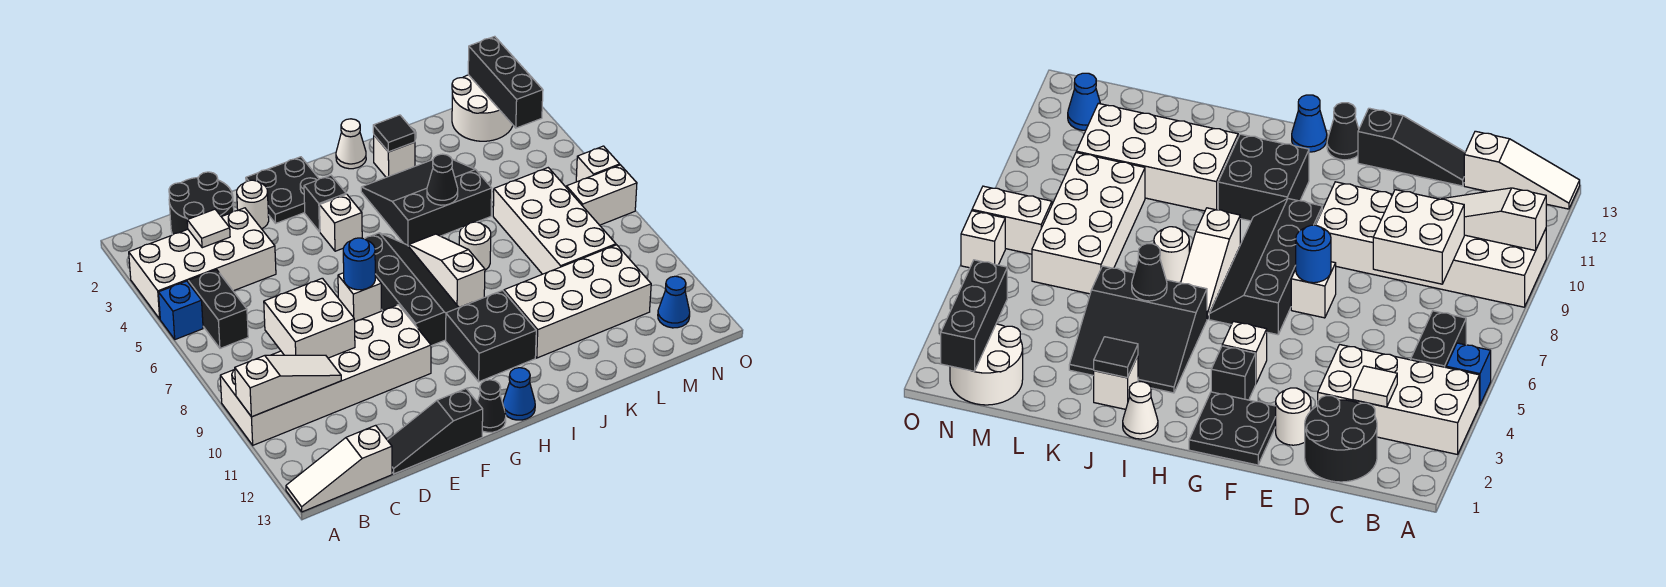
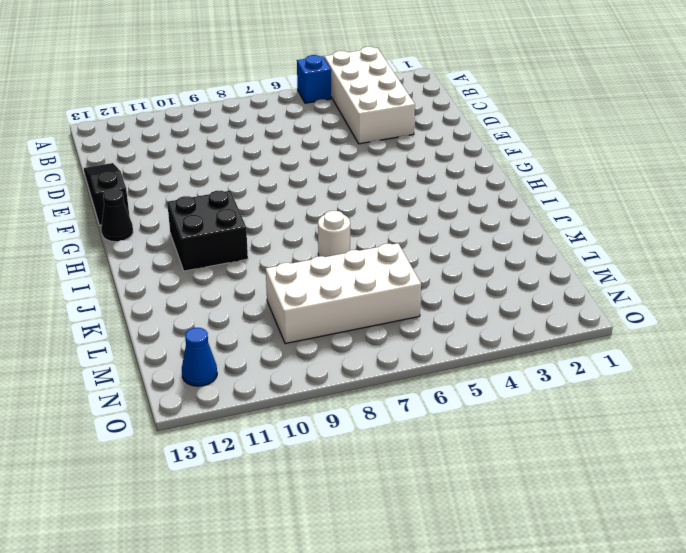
none -> white brick A9:F10 level 1
none -> white slope A13:C13 level 1 top C
none -> black brick B5:B6 level 1
none -> black round brick C1:D2 level 1

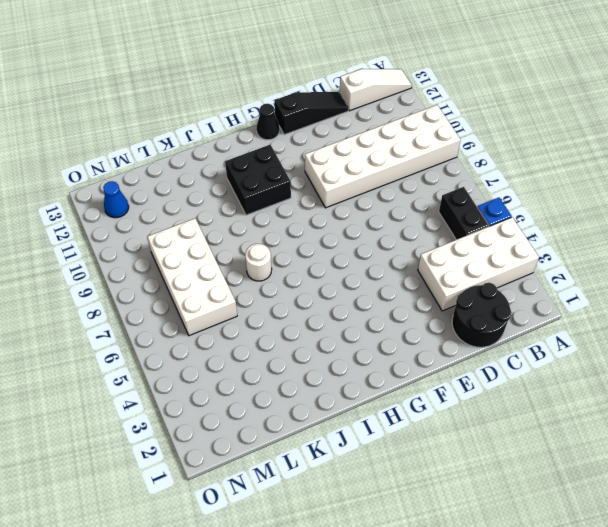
none -> white round brick E2 level 1
none -> black plate F1:G2 level 1
none -> white brick F7 level 1
none -> black brick G3 level 1

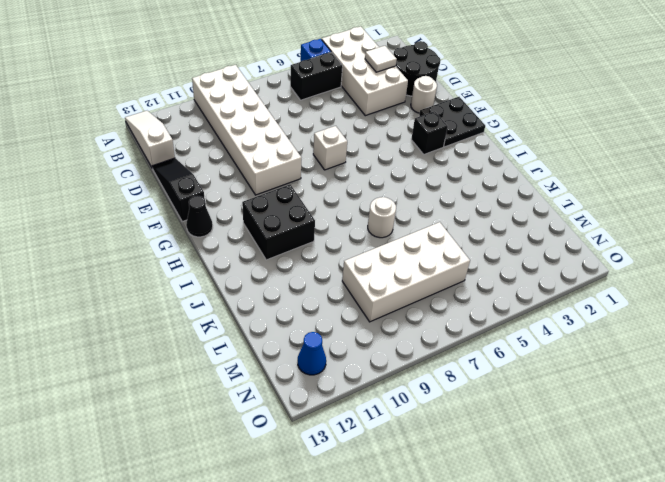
none -> white brick G4 level 1
none -> black slope G6:H9 level 1 top G
none -> blue cone H13 level 1
none -> white cone I1 level 1

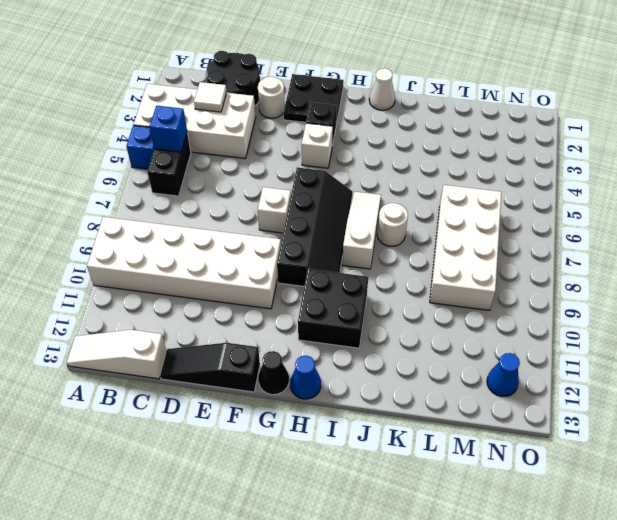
blue brick B5 level 2 -> none
none -> black slope I3:K5 level 1 top 5
none -> white brick J2 level 1
none -> white brick J10:M11 level 1
none -> white round brick M1:N2 level 1

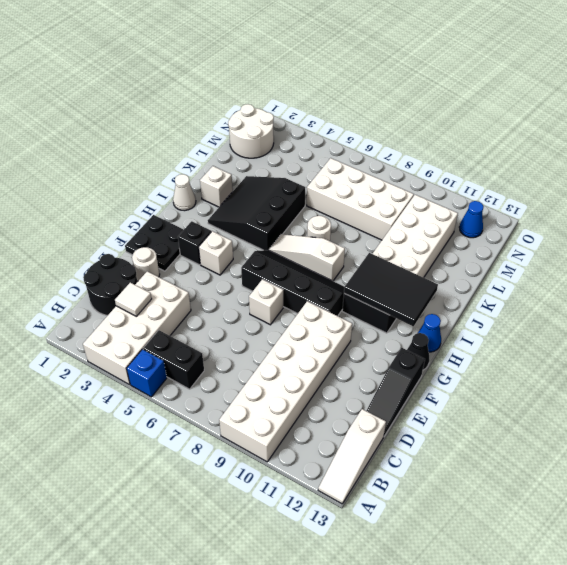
black tile H10:I12 level 2 -> none
none -> white brick N7:O7 level 1
none -> white brick O6 level 1
none -> white slope A10:C10 level 2 top A
none -> white brick C8:D9 level 2

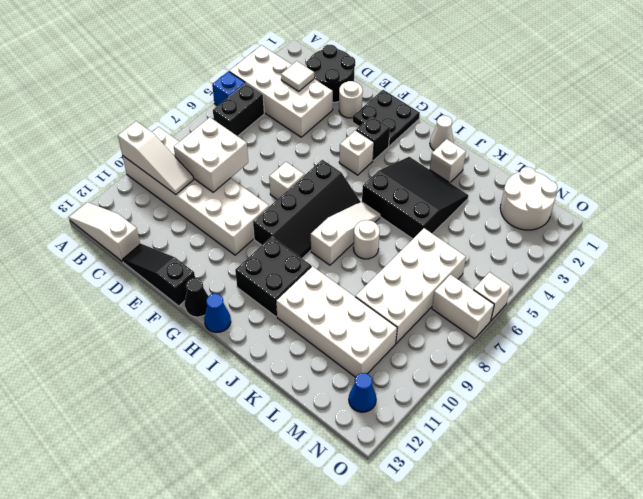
none -> blue round brick F7 level 2
none -> black tile J2 level 2
none -> black cone J5 level 2
none -> black brick N1:N3 level 2

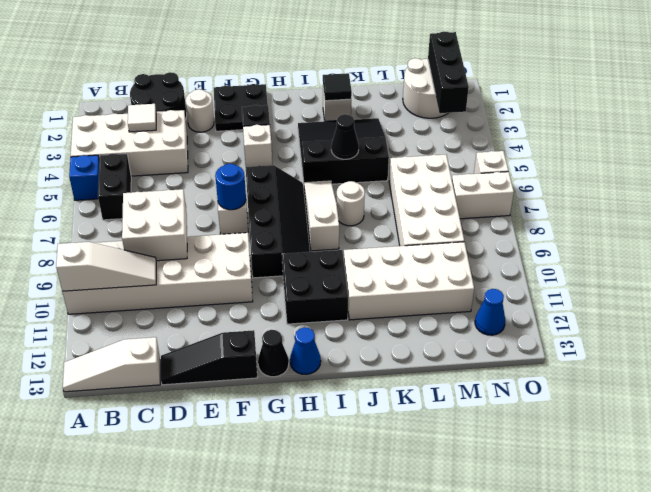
none -> white cone I1 level 1

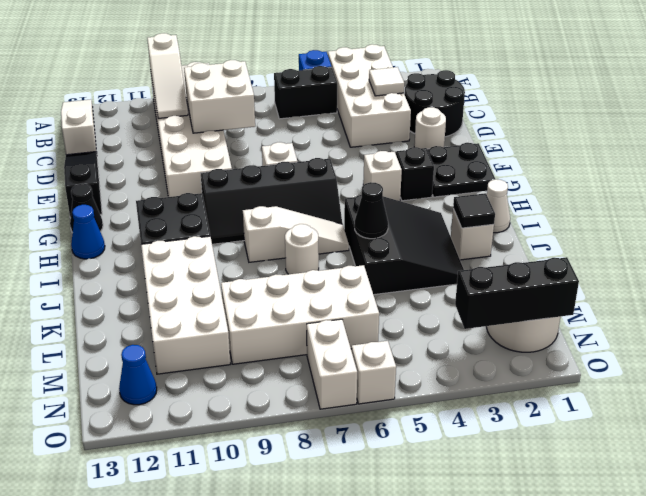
none -> blue round brick F7 level 2

